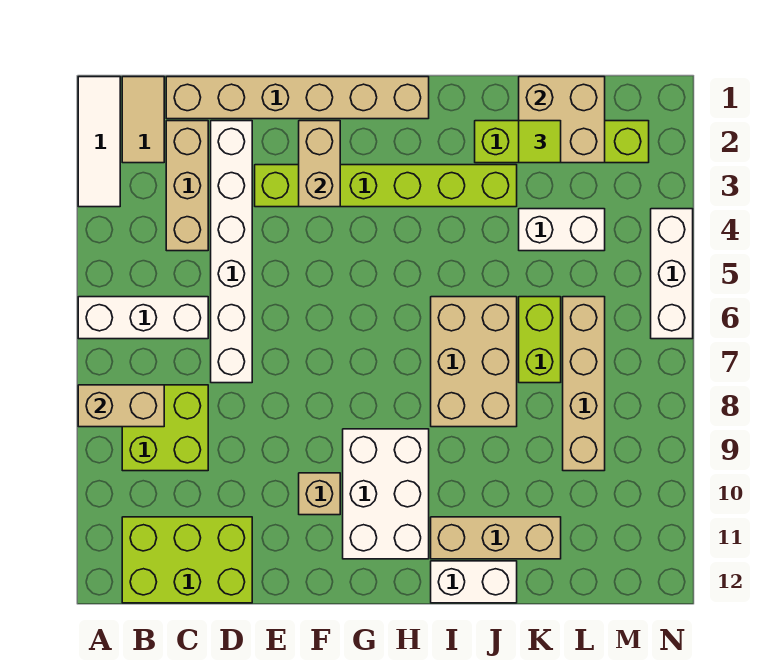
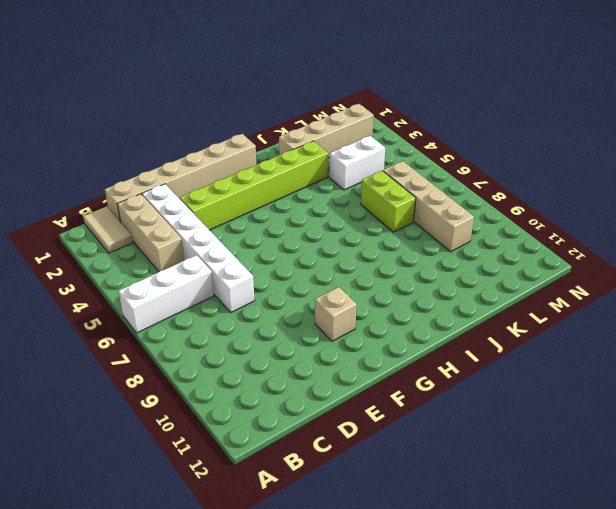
tan brick J2:M2 level 1 -> lime brick J2:M2 level 1
none -> white tile A1:A3 level 1
none -> lime brick B8:C9 level 1
none -> lime brick B11:D12 level 1

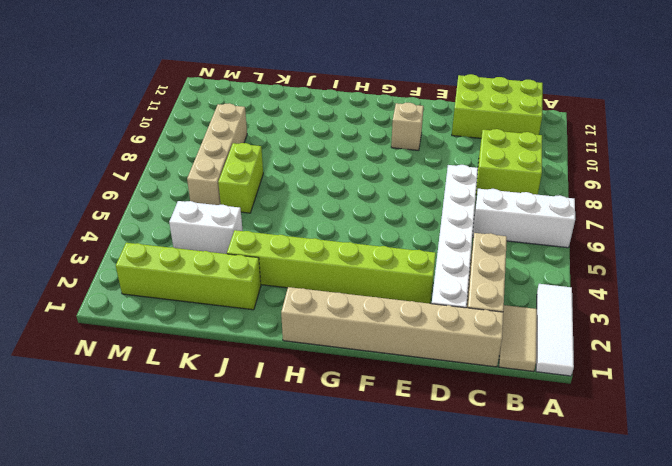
none -> white brick G9:H11 level 1
none -> tan brick I6:J8 level 1
none -> tan brick I11:K11 level 1

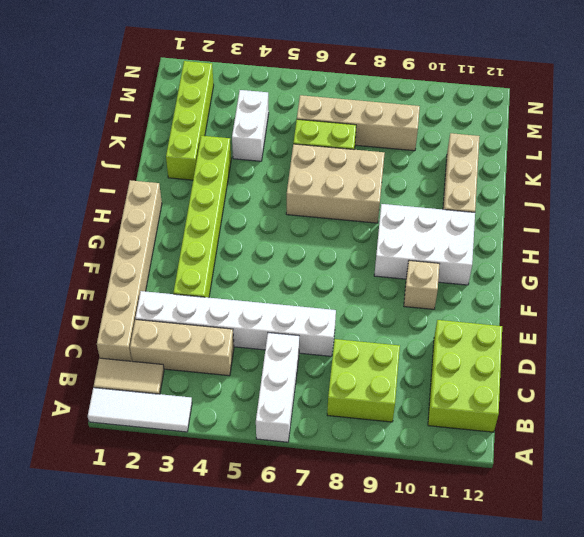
none -> white brick I12:J12 level 1
none -> white brick N4:N6 level 1
none -> tan brick A8:B8 level 2

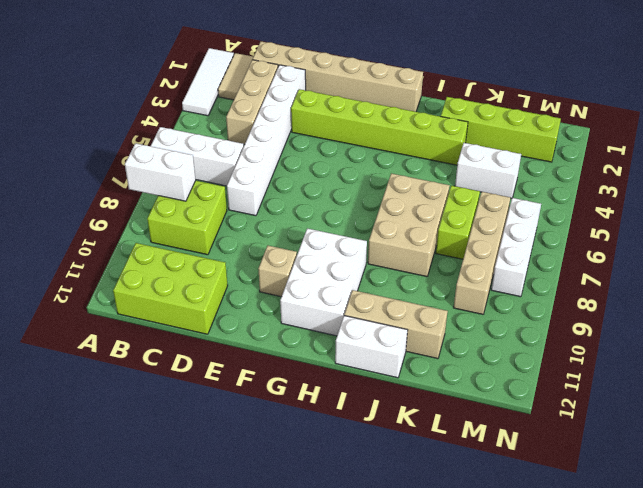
white brick A8:B8 level 2 -> tan brick A8:B8 level 2
white brick M6:M8 level 1 -> white brick N4:N6 level 1
none -> tan brick F2:F3 level 2
none -> tan brick K1:L2 level 2
none -> lime tile K2 level 3

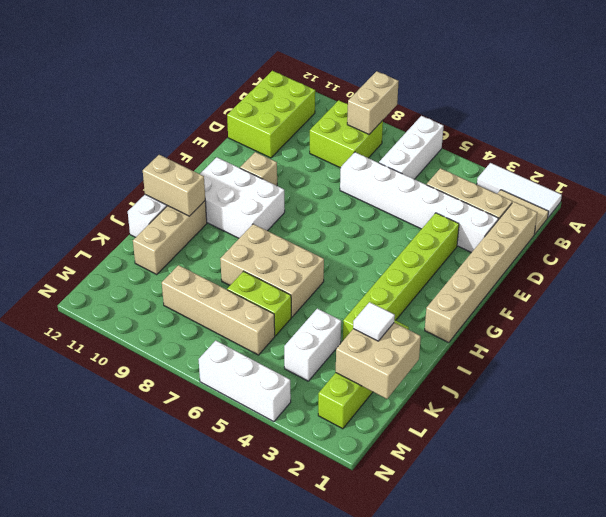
tan brick I11:I12 level 2 -> tan brick F2:F3 level 2
white tile K2 level 3 -> lime tile K2 level 3

